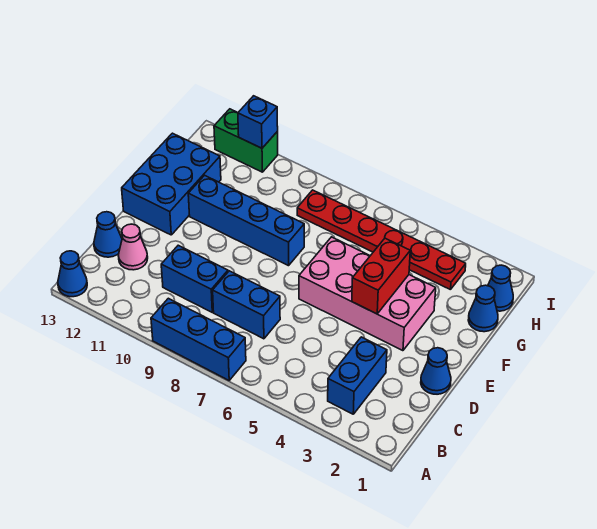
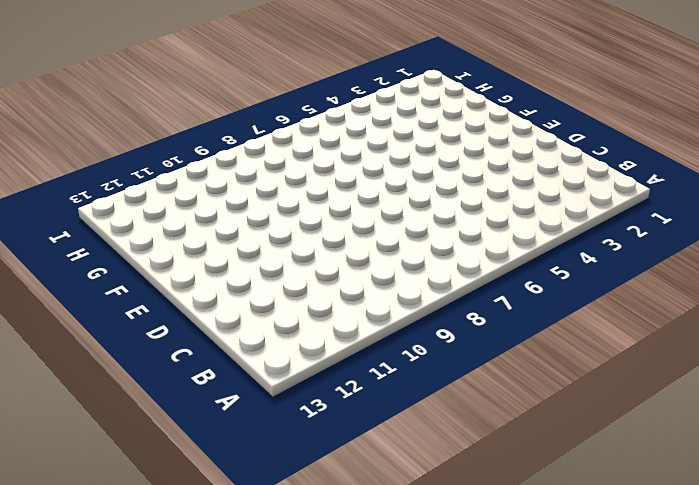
none -> blue brick A7:A9 level 1
none -> blue cone A13 level 1
none -> blue brick B3:C3 level 1

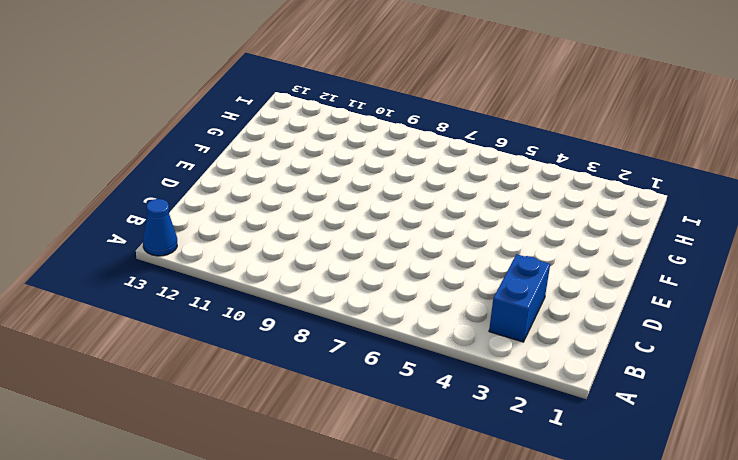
none -> blue brick A7:A9 level 1
none -> blue brick C7:C8 level 1
none -> blue brick C9:C10 level 1

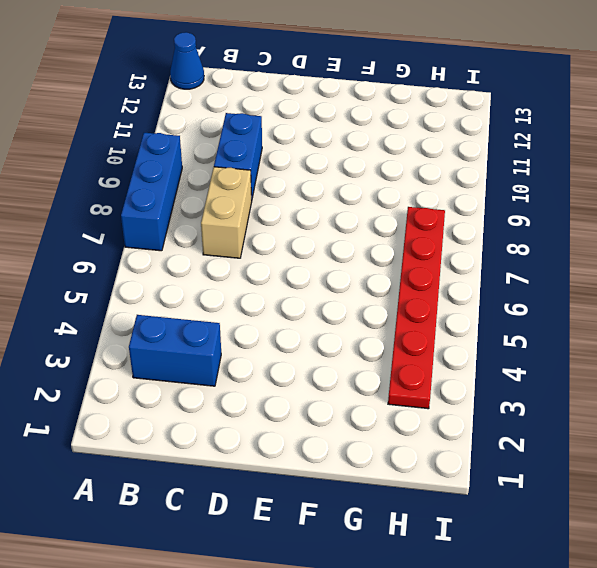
tan brick C7:C8 level 1 -> blue brick C7:C8 level 1
none -> pink cone C12 level 1
none -> blue cone C13 level 1
none -> blue cone D1 level 1

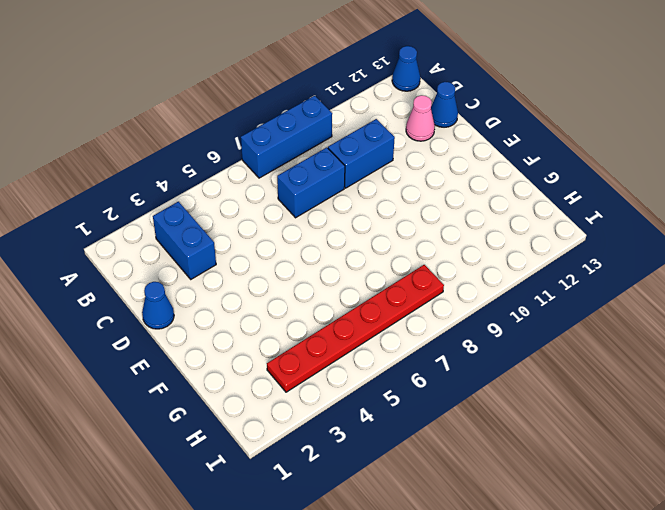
none -> pink brick E3:F6 level 1
none -> blue brick E12:G13 level 1
none -> blue brick F8:F11 level 1

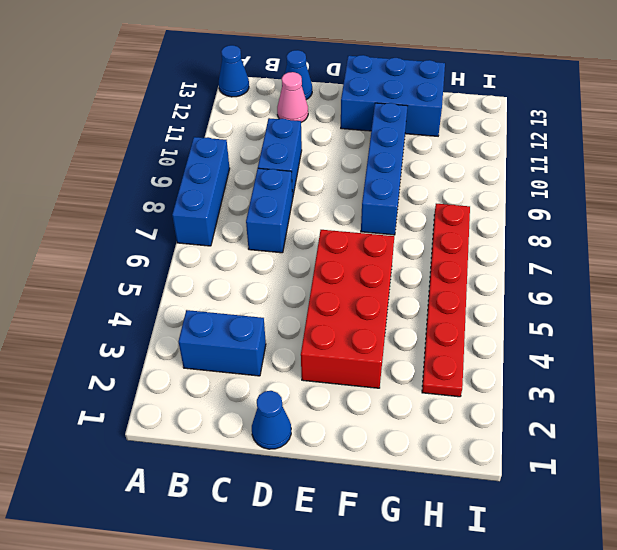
red brick E3:F6 level 1 -> pink brick E3:F6 level 1
none -> blue cone G1 level 1
none -> blue cone H1 level 1
none -> green brick I11:I12 level 1

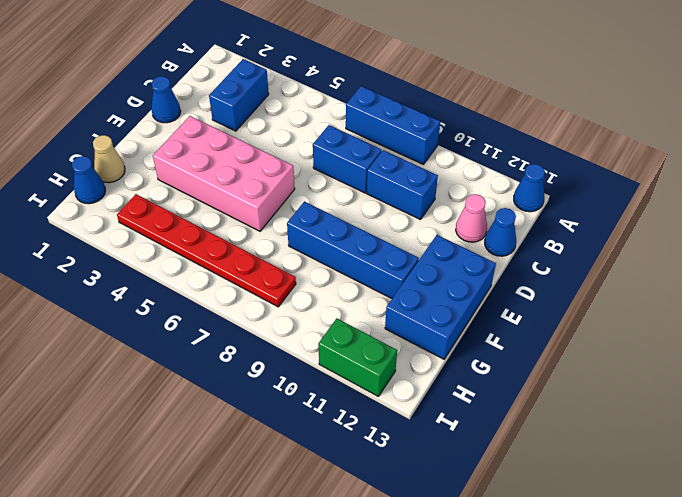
tan cone G1 level 1 -> blue cone G1 level 1
none -> red brick E4:F4 level 2
none -> blue brick I11 level 2

